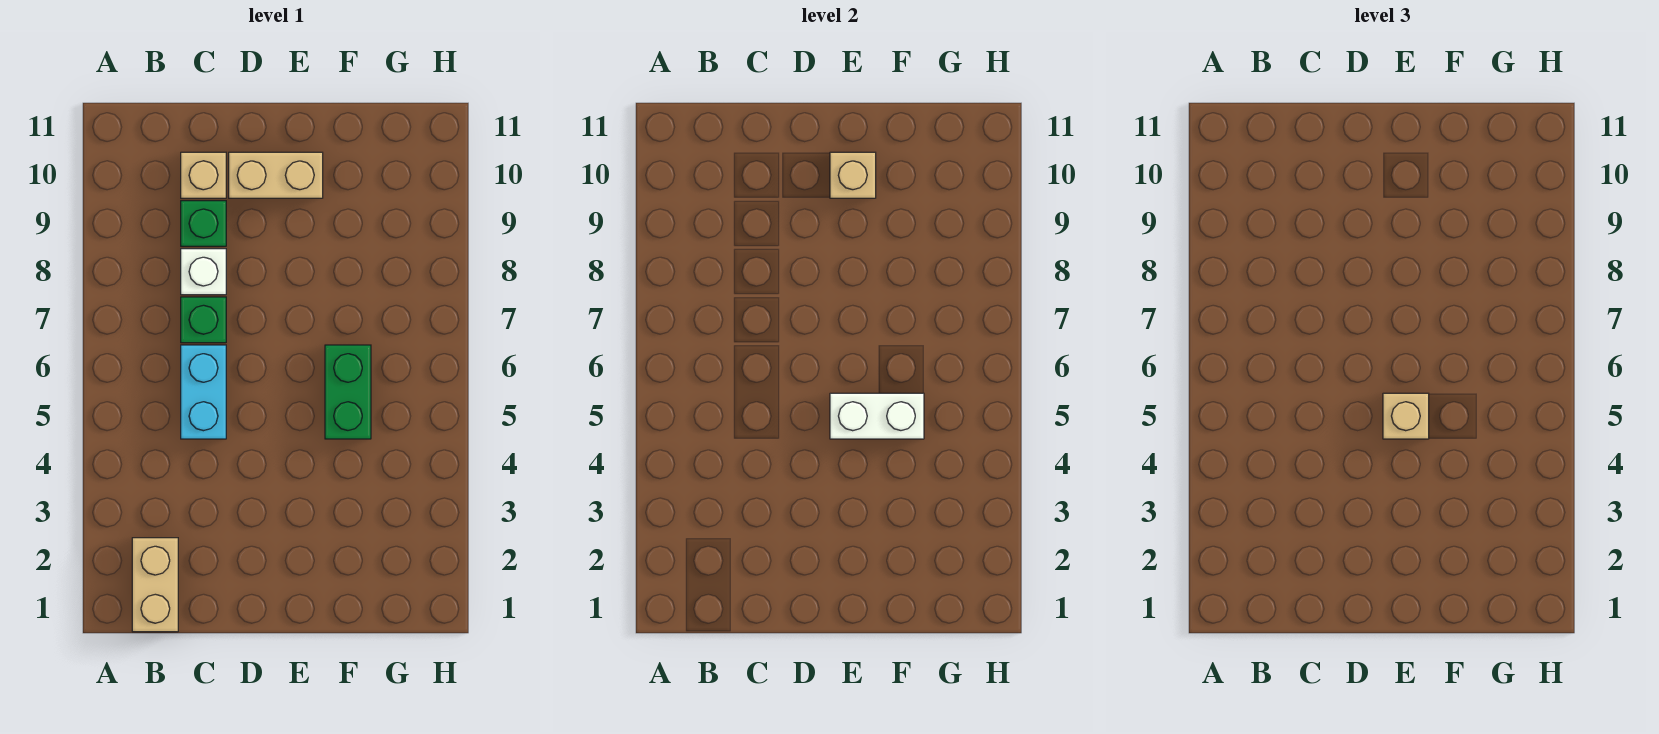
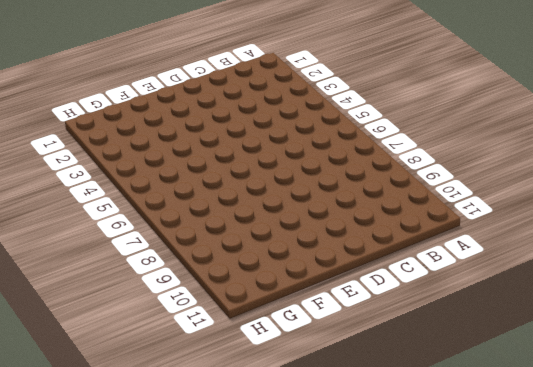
none -> tan brick B1:B2 level 1
none -> cyan brick C5:C6 level 1

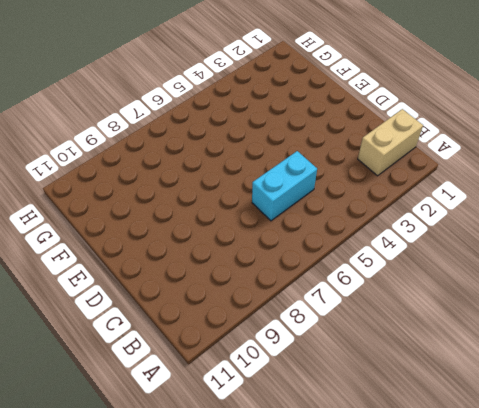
none -> green brick C7 level 1
none -> white brick C8 level 1

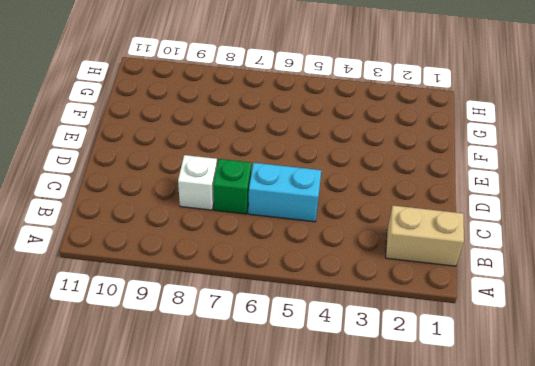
none -> green brick C9 level 1
none -> tan brick C10 level 1

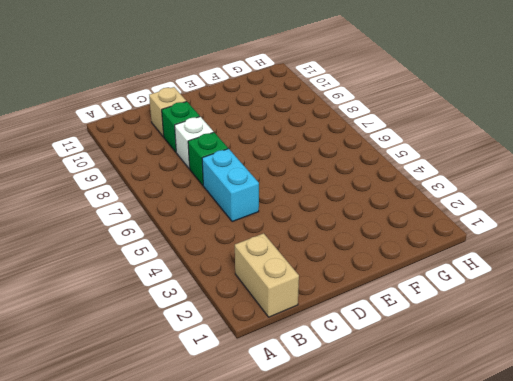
none -> tan brick D10:E10 level 1
none -> green brick F5:F6 level 1

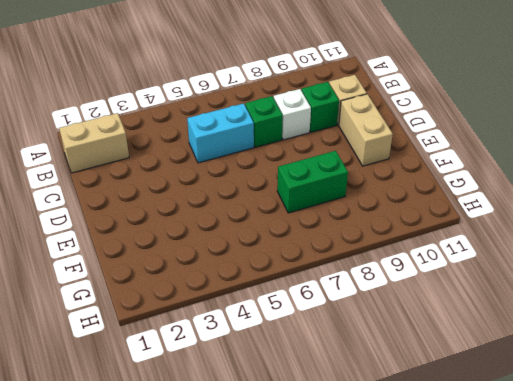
green brick F7:F8 level 1 -> green brick F5:F6 level 1
none -> white brick E5:F5 level 2
none -> tan brick E10 level 2

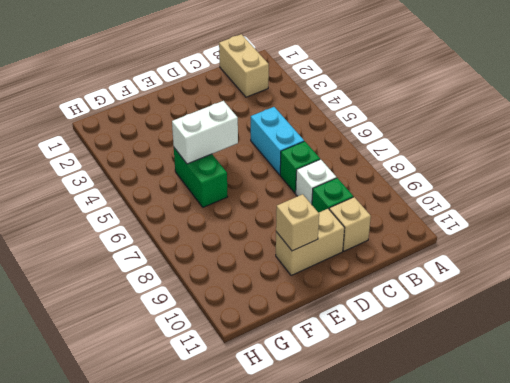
none -> tan brick E5 level 3

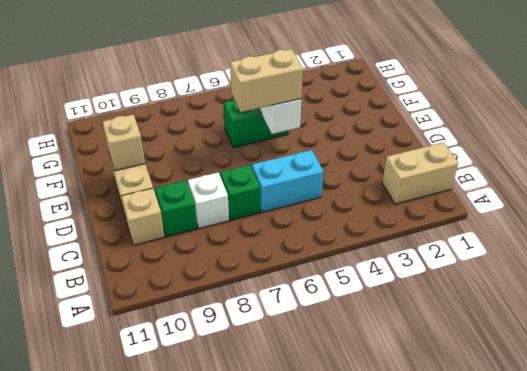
tan brick E5:E6 level 3 -> tan brick E5 level 3

